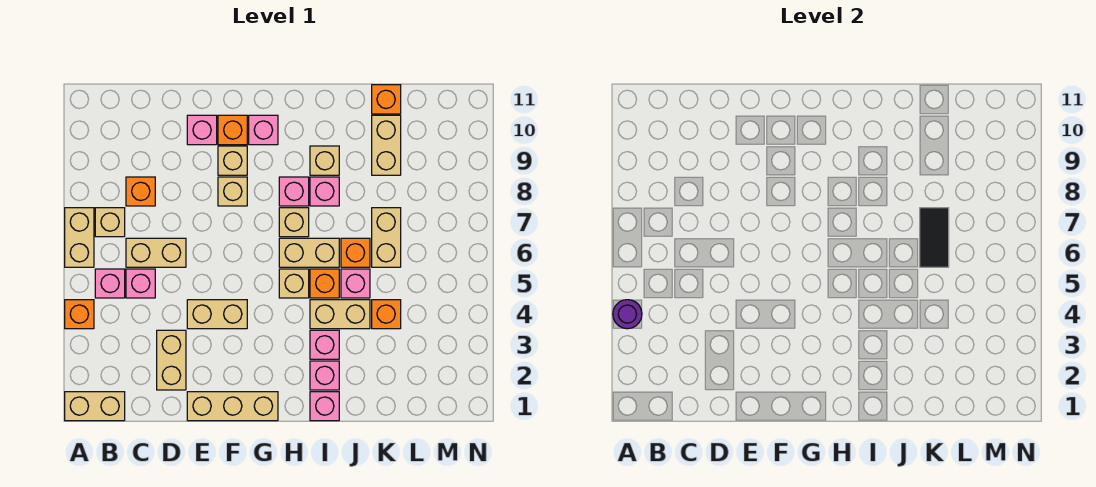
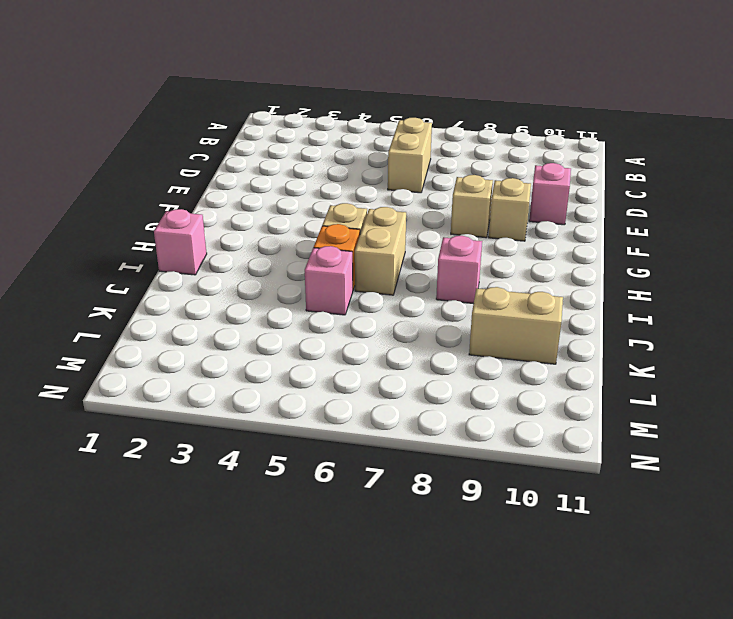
none -> tan brick A1:B1 level 1
none -> orange brick A4 level 1
none -> tan brick A6:A7 level 1
none -> pink brick B5 level 1

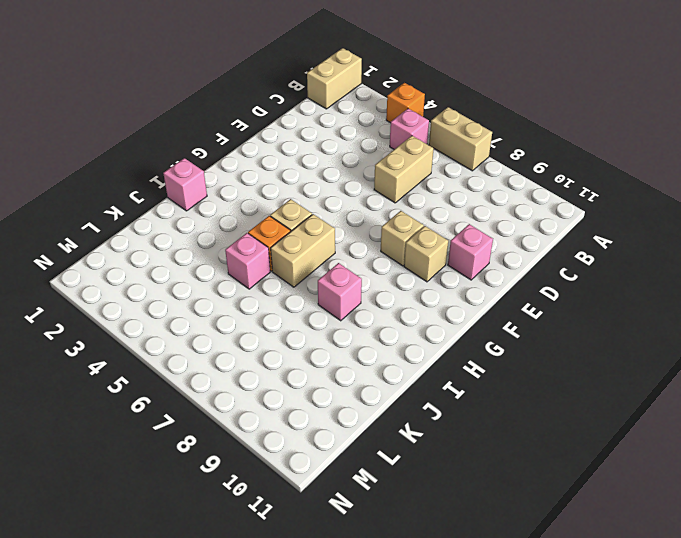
none -> tan brick B7 level 1
none -> pink brick C5 level 1
none -> orange brick C8 level 1
none -> tan brick D2:D3 level 1

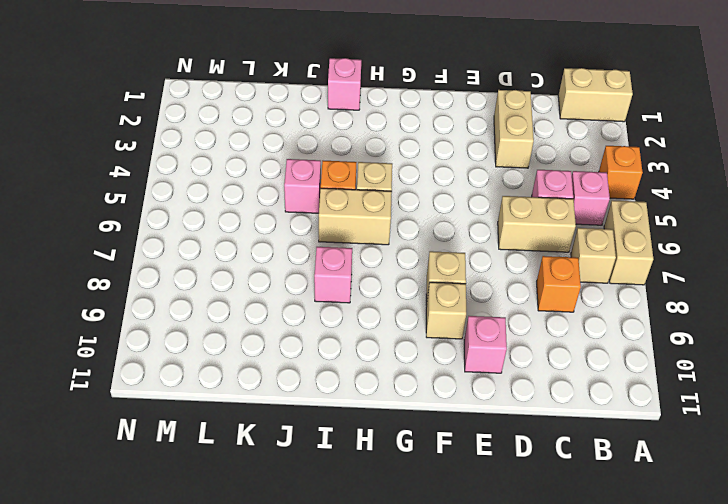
none -> tan brick E1:G1 level 1
none -> tan brick E4:F4 level 1
none -> orange brick F10 level 1
none -> pink brick G10 level 1

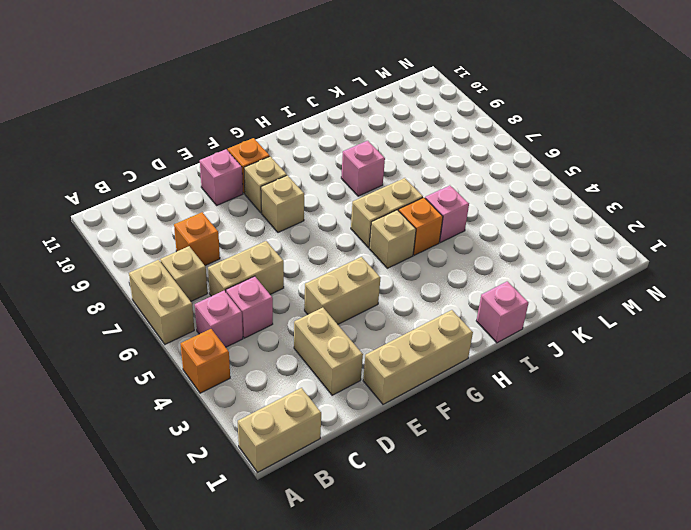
none -> pink brick G10 level 1
none -> tan brick H7 level 1
none -> pink brick H8 level 1
none -> pink brick I2 level 1

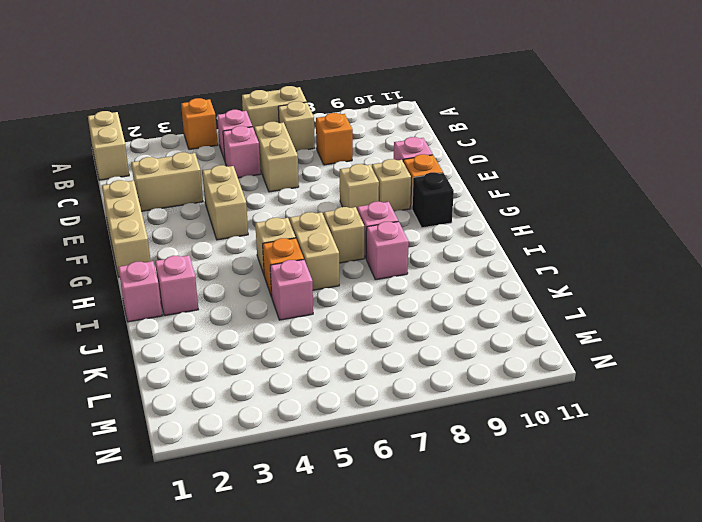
black brick G10 level 1 -> pink brick G10 level 1
none -> pink brick I3 level 1
none -> tan brick I4:J4 level 1
none -> tan brick I9 level 1
none -> orange brick J6 level 1

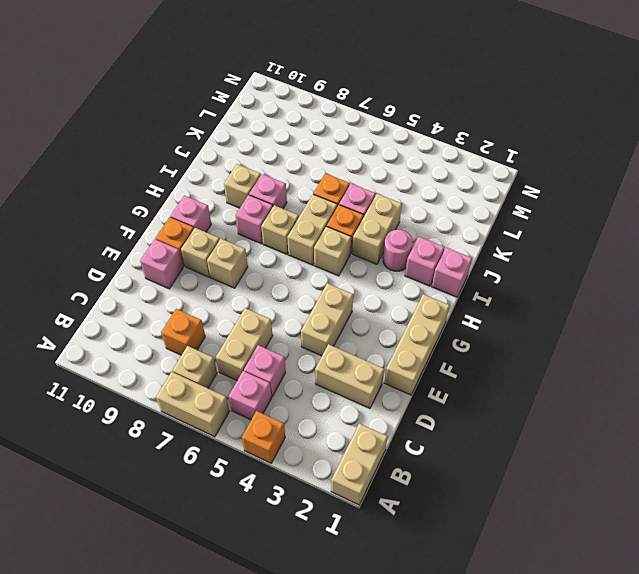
pink round brick I3 level 1 -> pink brick I3 level 1
none -> orange brick K4 level 1
none -> tan brick K6:K7 level 1
none -> tan brick K9:K10 level 1
none -> orange brick K11 level 1

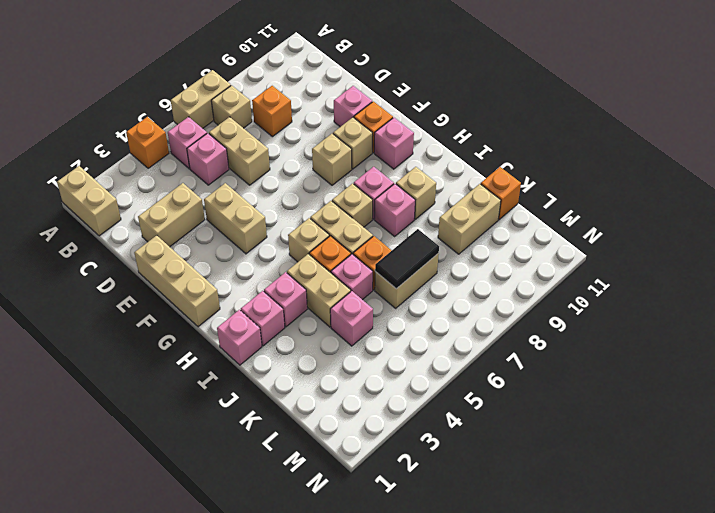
pink brick K4 level 1 -> orange brick K4 level 1
none -> purple round brick A4 level 2

